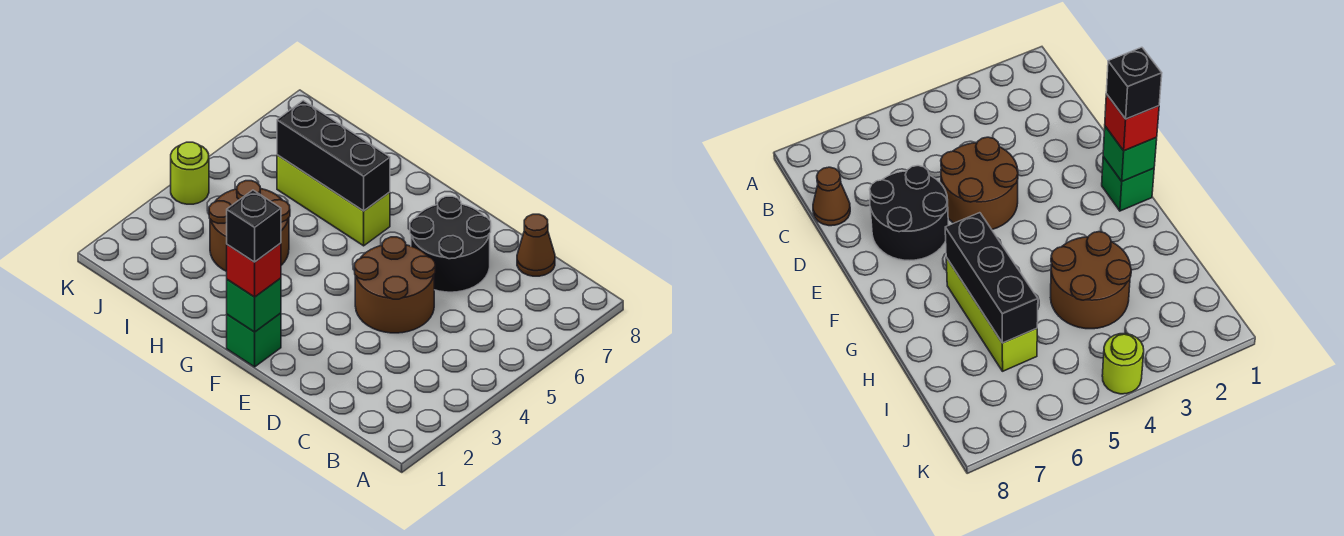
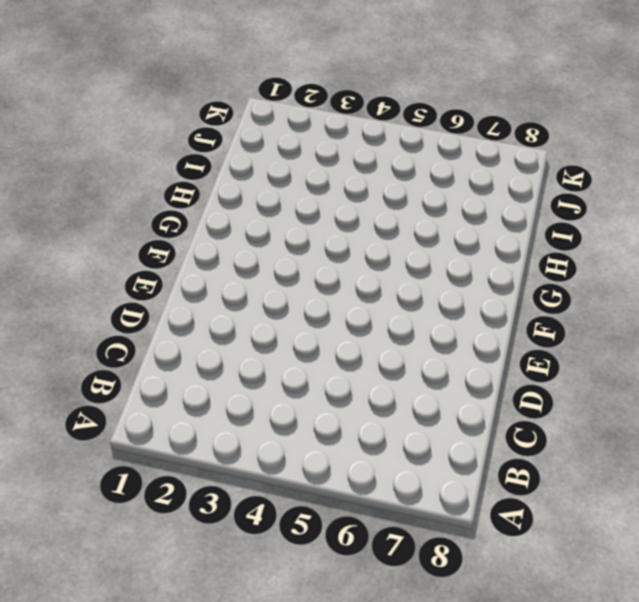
none -> brown cone C8 level 1
none -> brown round brick D4:E5 level 1

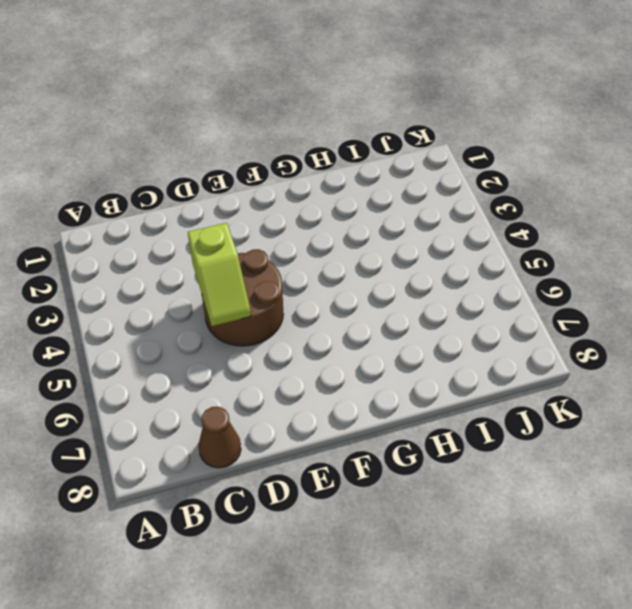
lime slope D4:D5 level 2 top 4 -> none
none -> black round brick D6:E7 level 1
none -> green brick F1 level 1

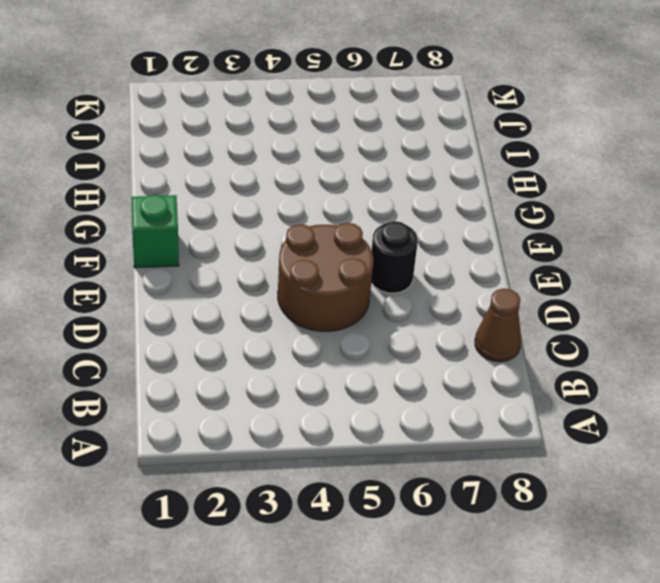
black round brick E6 level 1 -> black round brick D6:E7 level 1
none -> lime brick G6:I6 level 1
none -> brown round brick H3:I4 level 1

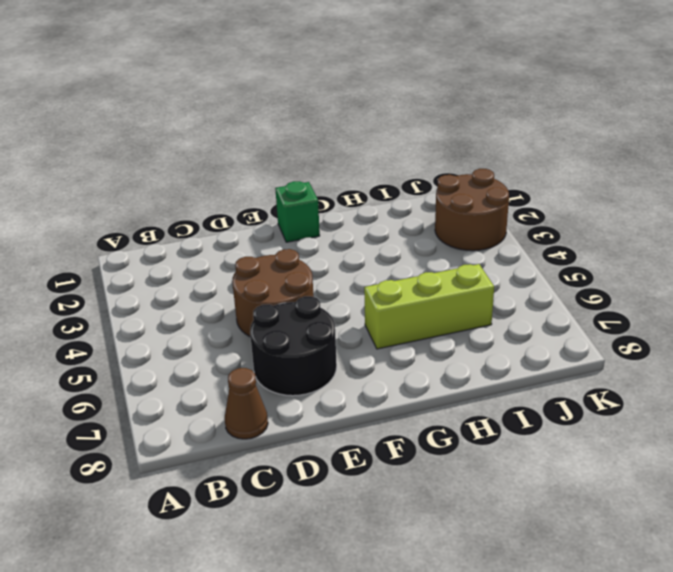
brown round brick J2:K3 level 1 -> brown round brick H3:I4 level 1
none -> lime round brick K4 level 1
none -> green brick F1 level 2

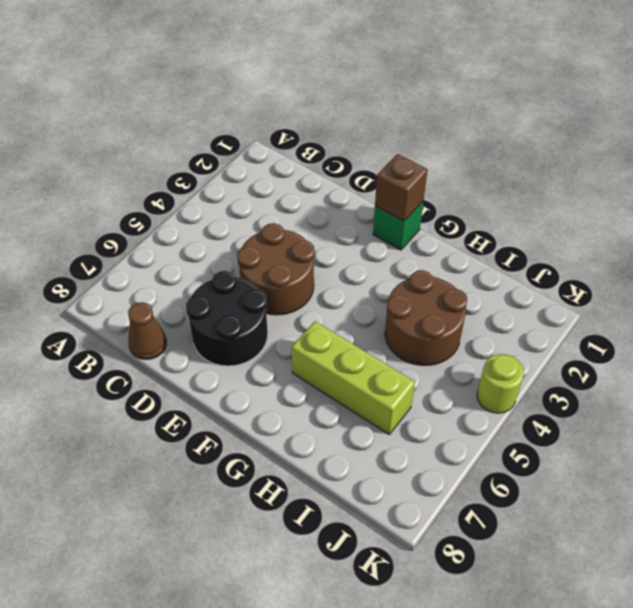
brown brick F1 level 2 -> green brick F1 level 2
none -> black brick G6:I6 level 2
none -> red brick F1 level 3

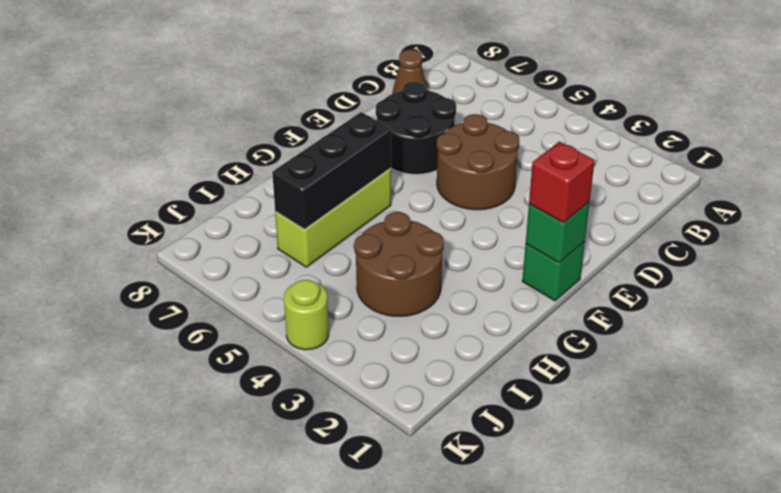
none -> black brick F1 level 4

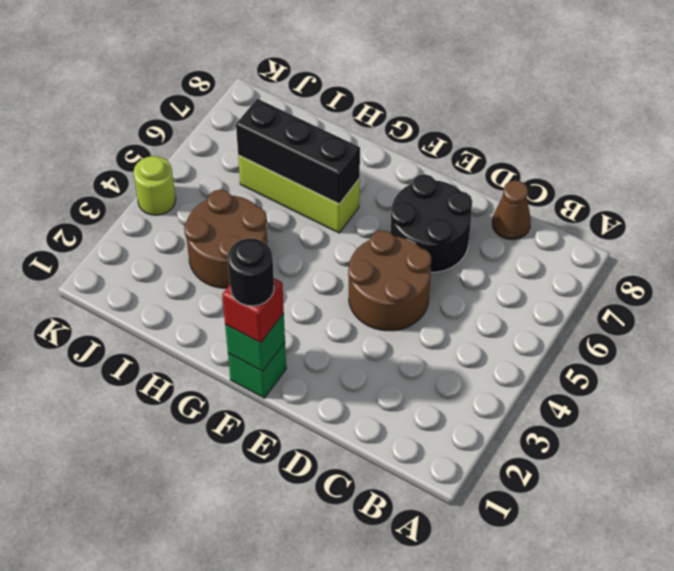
black round brick F1 level 4 -> black brick F1 level 4

